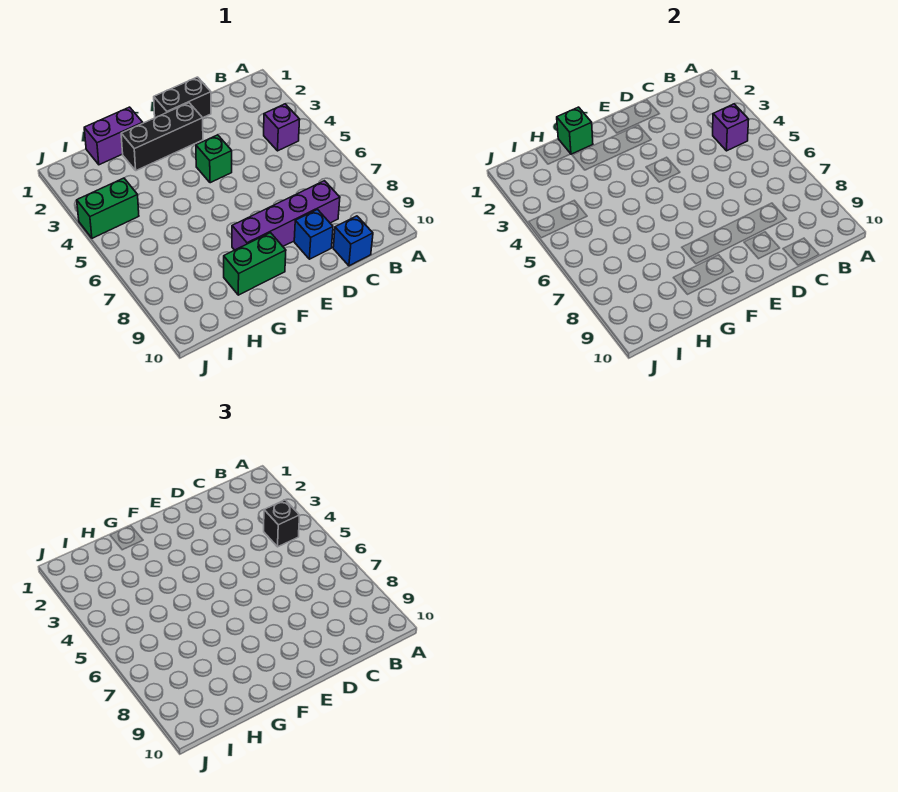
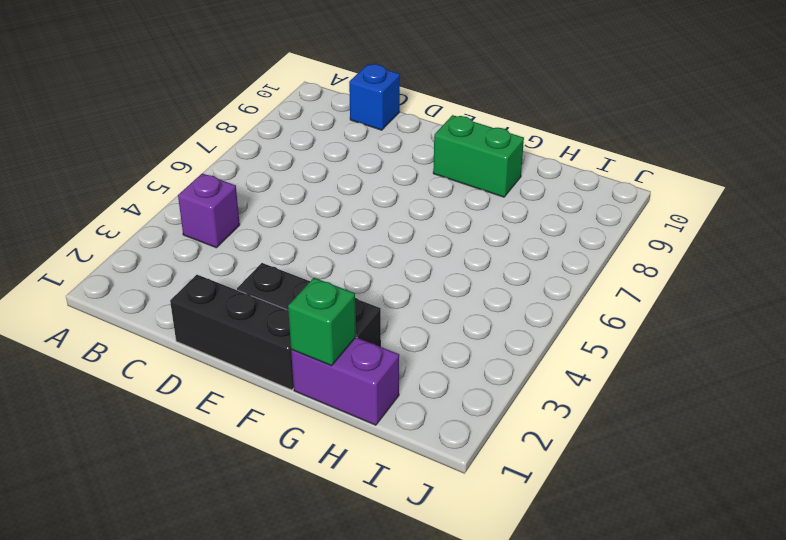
black brick D1:F1 level 1 -> black brick D1:E1 level 1
none -> purple brick C8:F8 level 1
none -> blue brick D9 level 1
none -> green brick E4 level 1

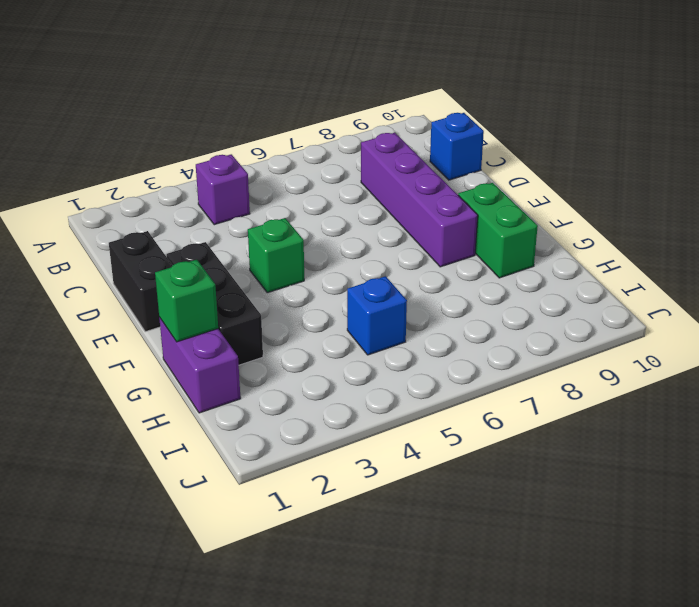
blue brick H5 level 1 -> blue brick D9 level 1
none -> green brick I4:J4 level 1
none -> purple brick B4 level 2
none -> black brick B4 level 3

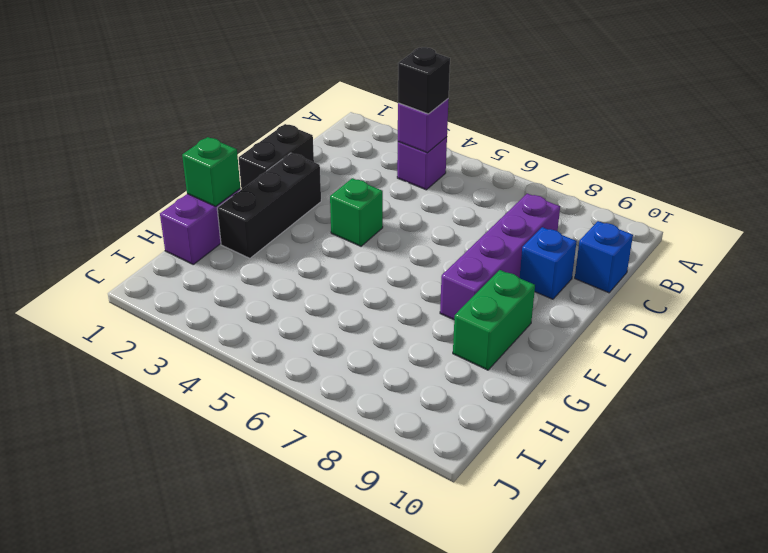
none -> green brick I4:J4 level 1

